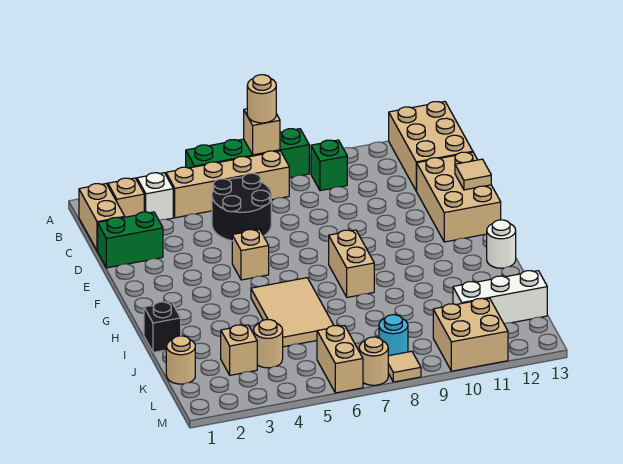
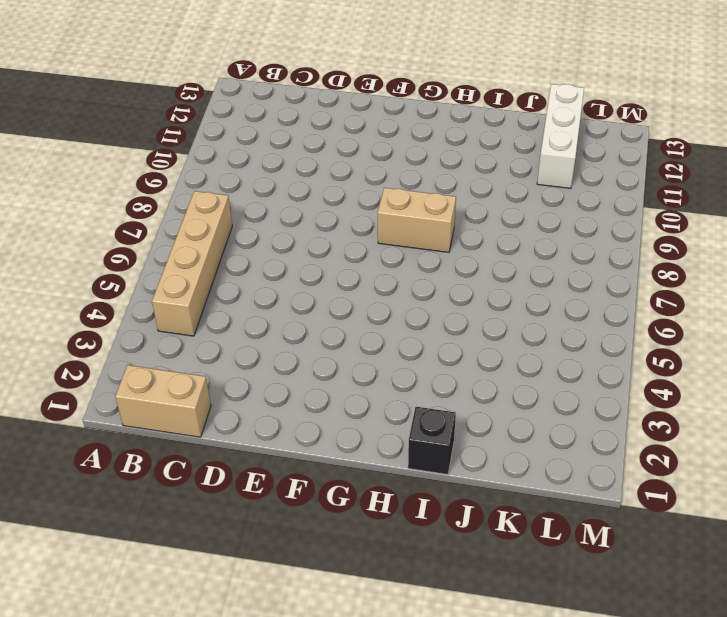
none -> green brick A5:A8 level 1
none -> tan brick A12:C13 level 1
none -> tan brick B2 level 1

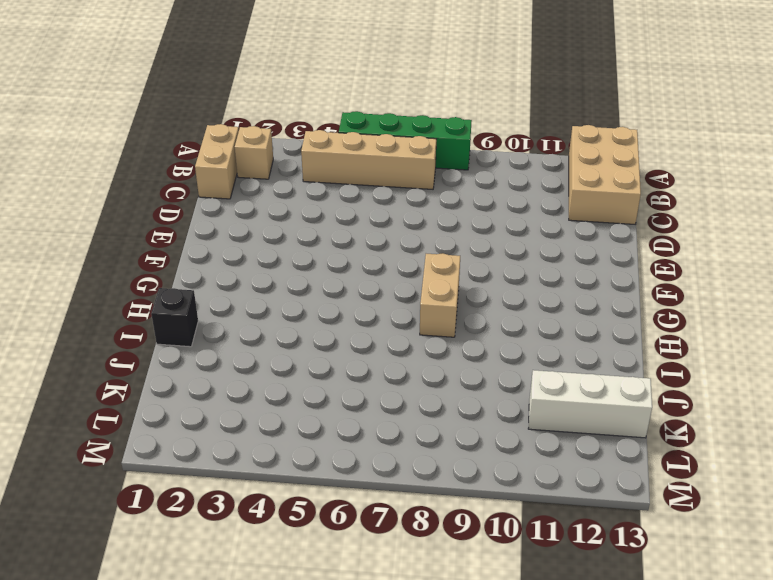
none -> white brick B3 level 1
none -> green brick B9 level 1
none -> black round brick C5:D6 level 1

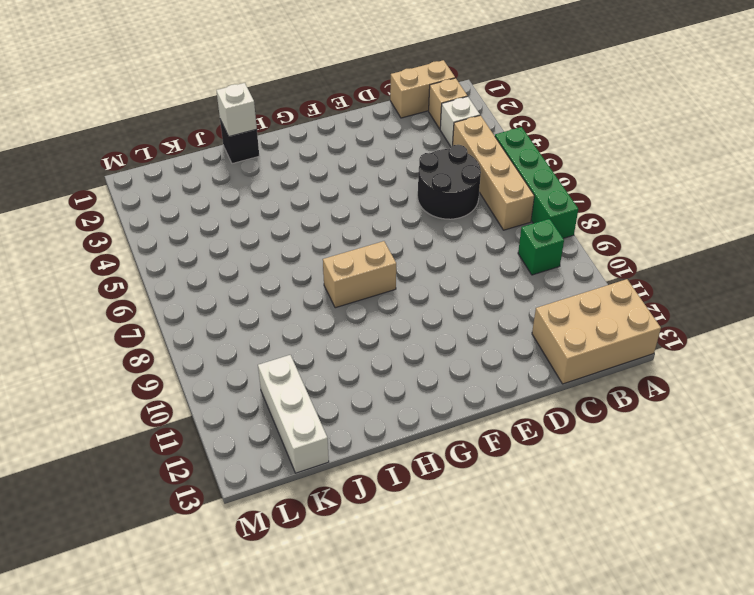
white brick I1 level 2 -> none
none -> green brick D1:D2 level 1
none -> tan brick D12:F13 level 1
none -> tan brick F5 level 1

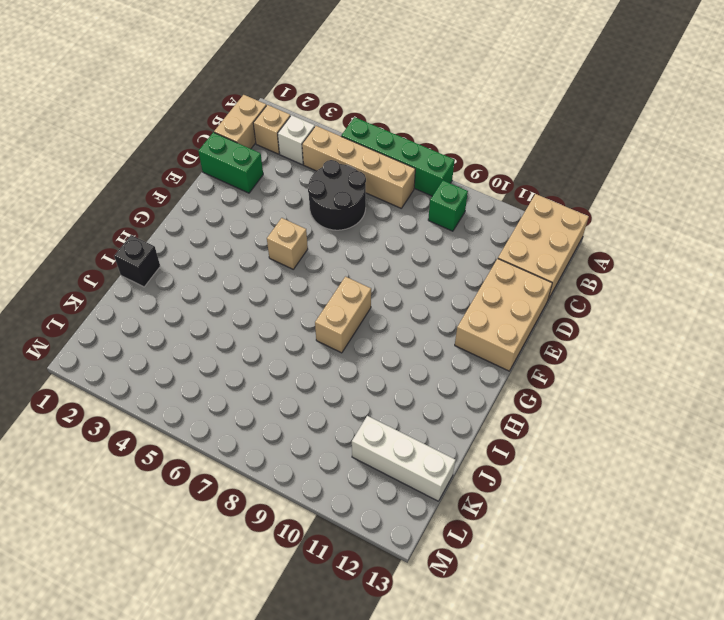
none -> tan tile H5:J6 level 1
none -> white round brick H13 level 1
none -> tan round brick K1 level 1

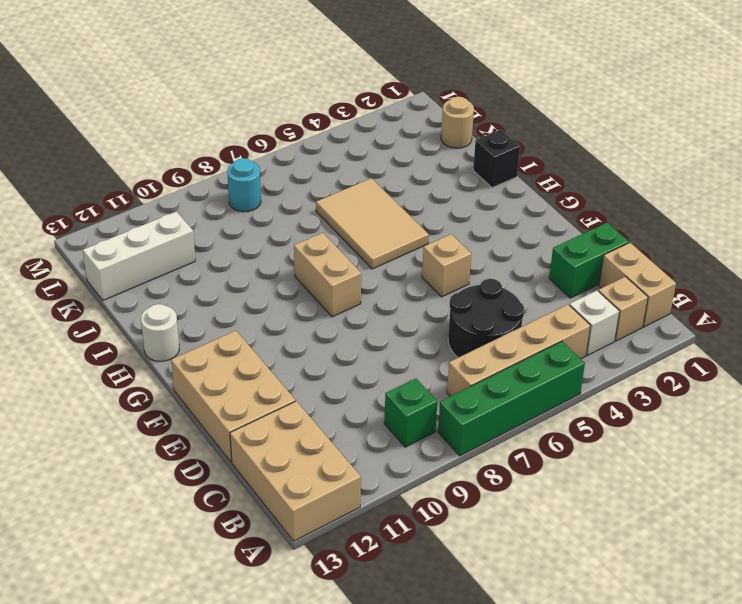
none -> tan brick K3 level 1
none -> tan round brick K4 level 1
none -> tan brick L6:M6 level 1

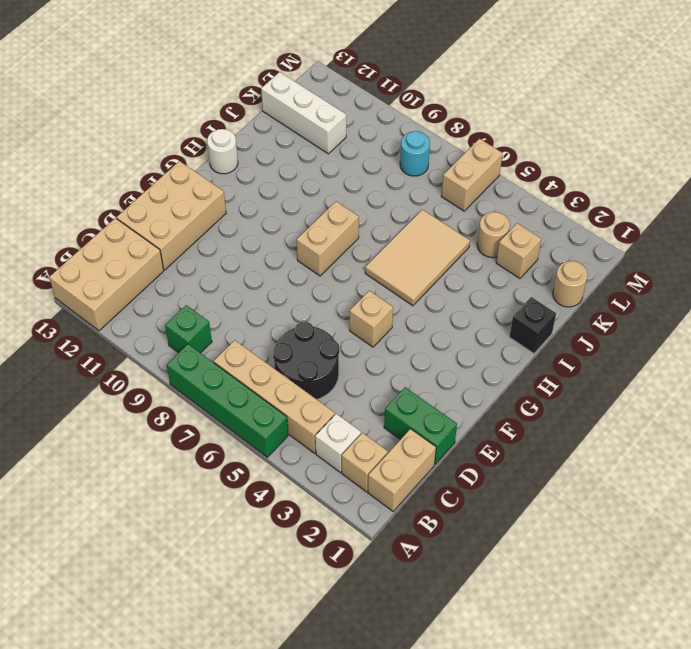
none -> tan brick L10:M11 level 1
none -> tan round brick M7 level 1
none -> tan tile M8 level 1

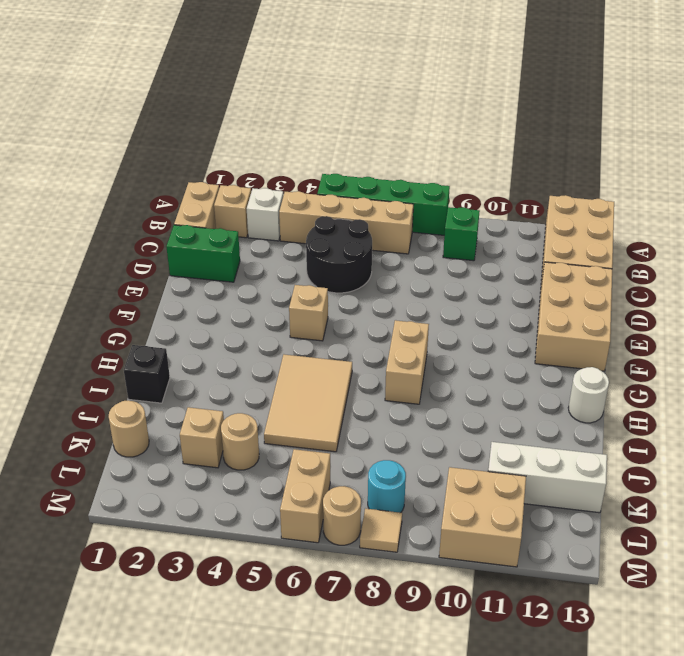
none -> tan brick A7 level 2
none -> tan tile E13 level 2
none -> tan round brick A7 level 3

